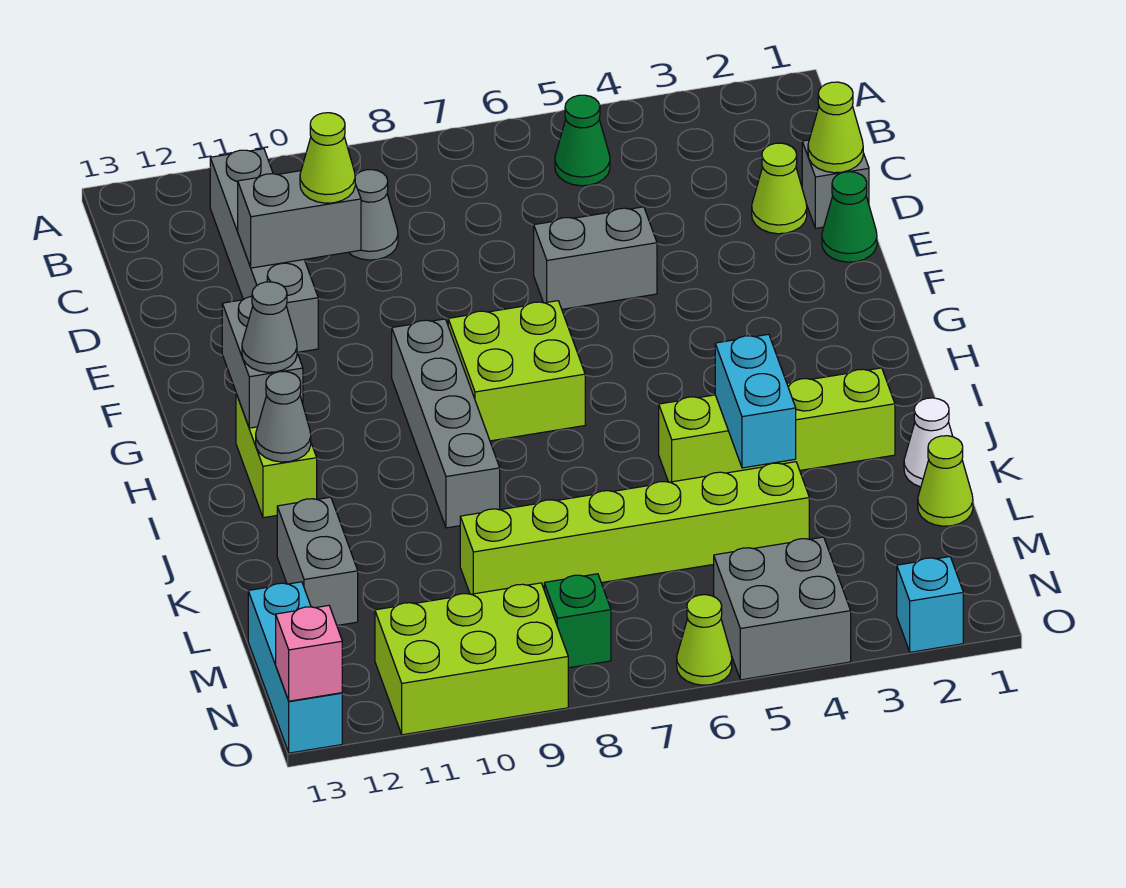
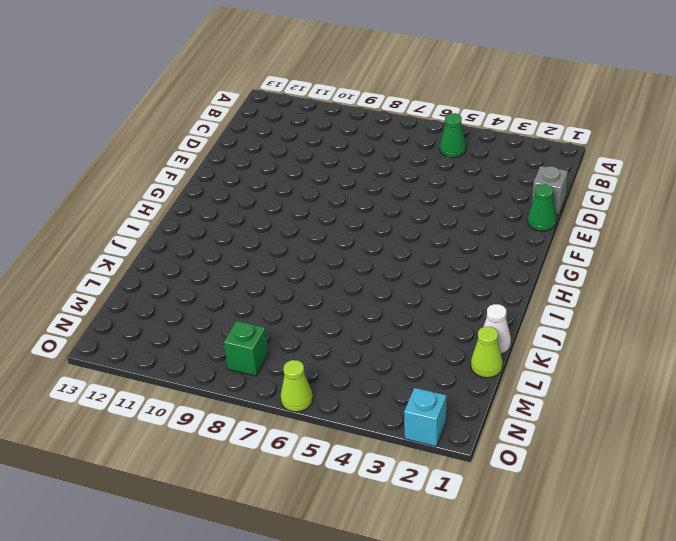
none -> grey brick B11:E11 level 1
none -> grey cone C9 level 1
none -> lime cone D2 level 1

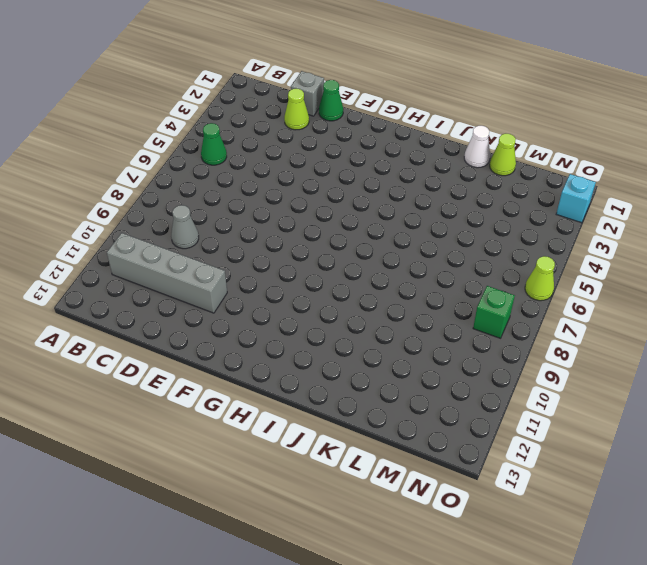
none -> grey brick E5:E6 level 1
none -> lime brick G7:H8 level 1
none -> grey brick G9:J9 level 1

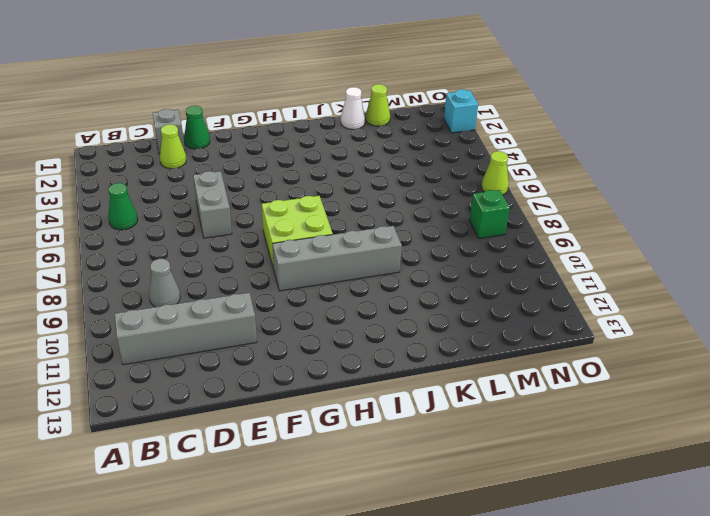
none -> lime brick H12:I12 level 1
none -> lime brick J2:J5 level 1
none -> grey brick K12:L12 level 1

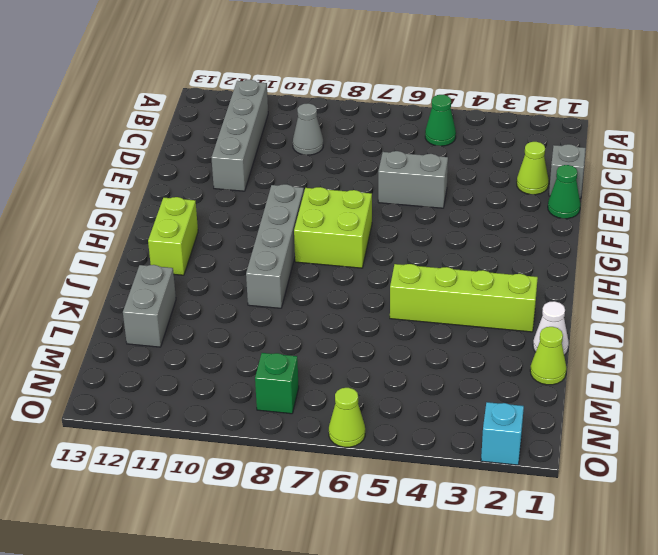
none -> lime brick L4:L9 level 1
none -> cyan brick M13:O13 level 1
none -> grey brick N4:O5 level 1

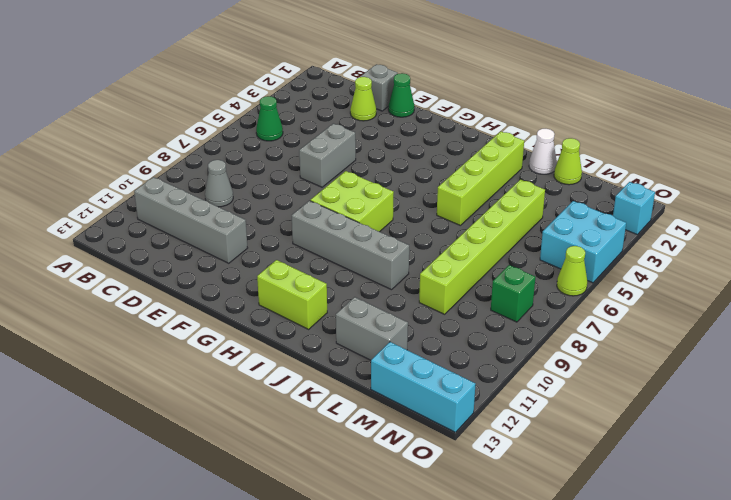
cyan brick N4:O5 level 1 -> grey brick N4:O5 level 1
none -> lime brick N9:O11 level 1
none -> lime cone D1 level 2
none -> grey brick D10:D11 level 2

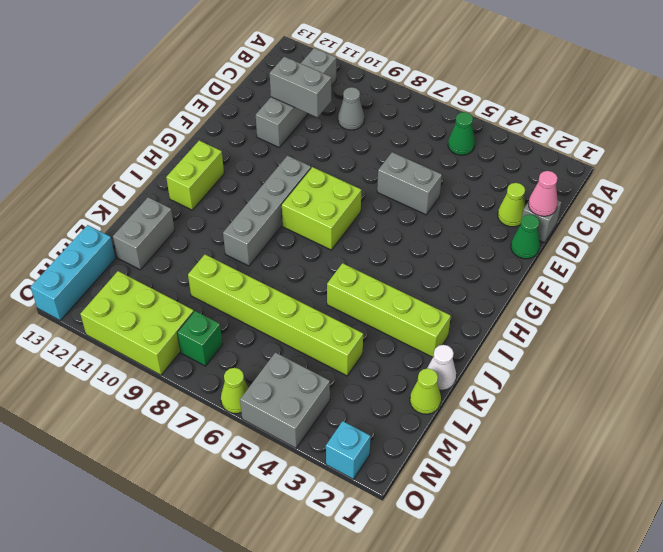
pink cone D1 level 2 -> lime cone D1 level 2
none -> grey brick G12:H12 level 2
none -> grey cone I12 level 2
none -> cyan brick J4:K4 level 2

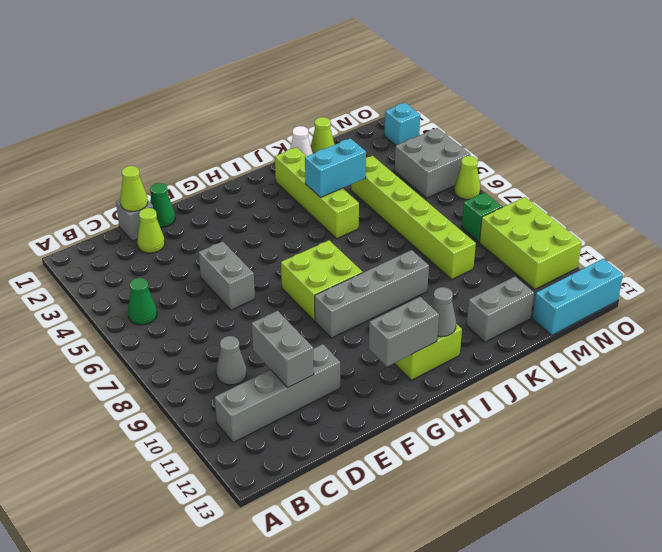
none -> pink brick O13 level 2
none -> lime cone D10 level 3
none -> grey cone H12 level 3

